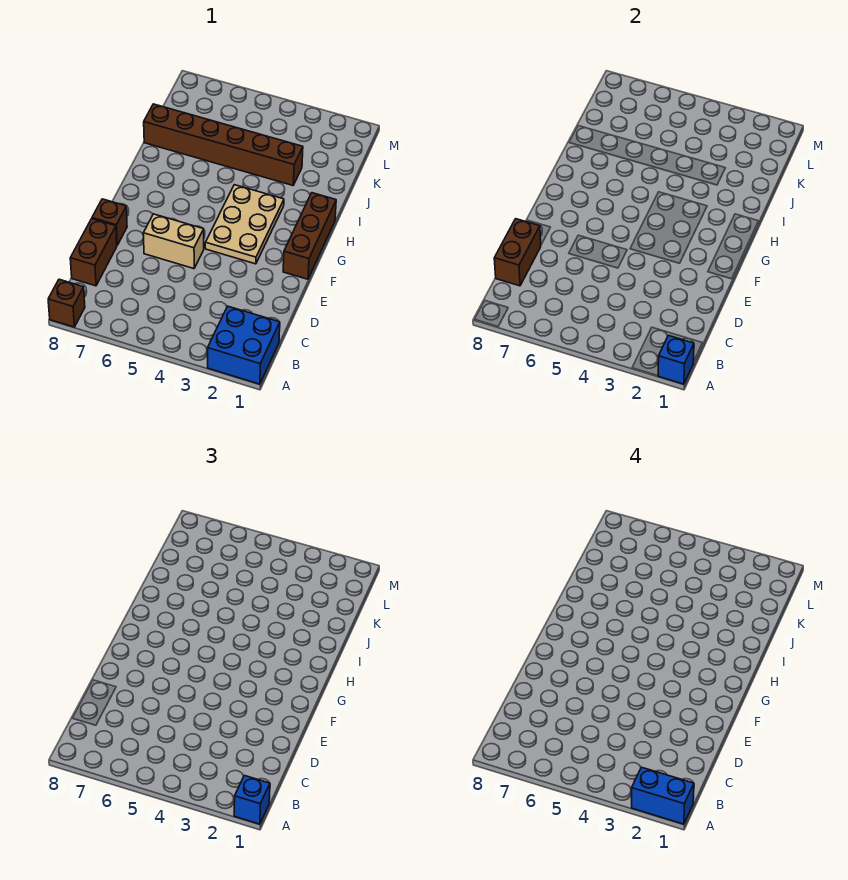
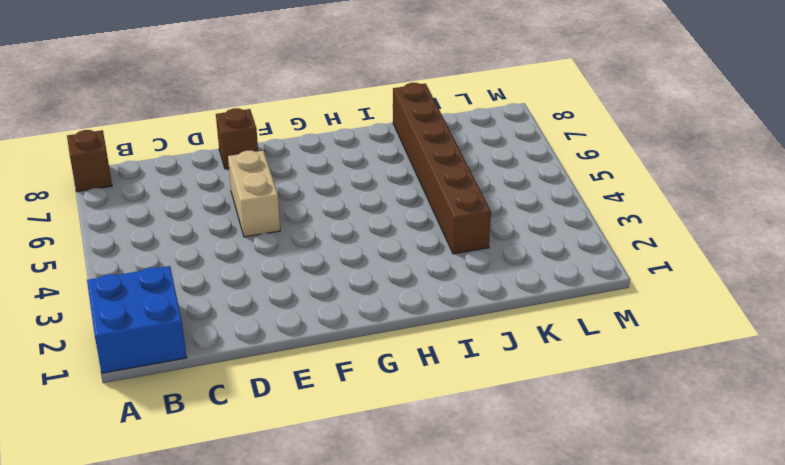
none -> brown brick C8:D8 level 1
none -> brown brick F1:H1 level 1
none -> tan plate F3:H4 level 1

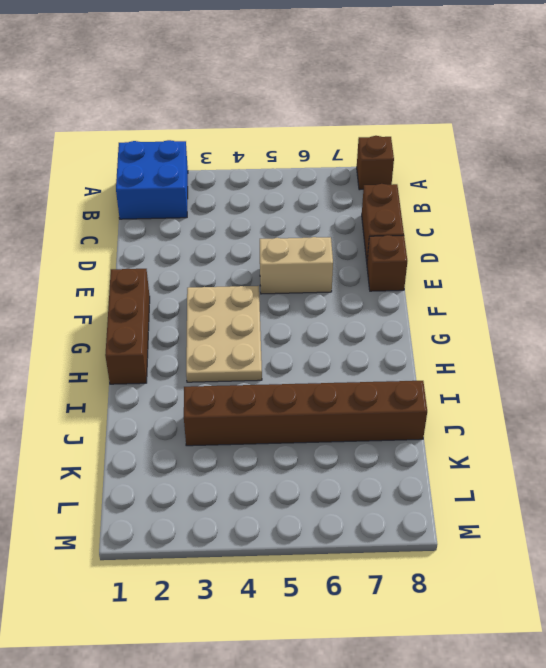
none -> blue brick A1 level 2
none -> brown brick C8:D8 level 2
none -> blue brick A1 level 3

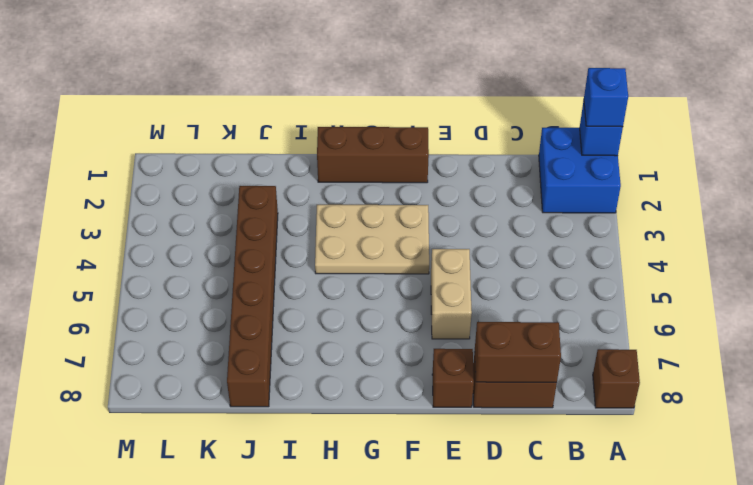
none -> blue brick A1:A2 level 4

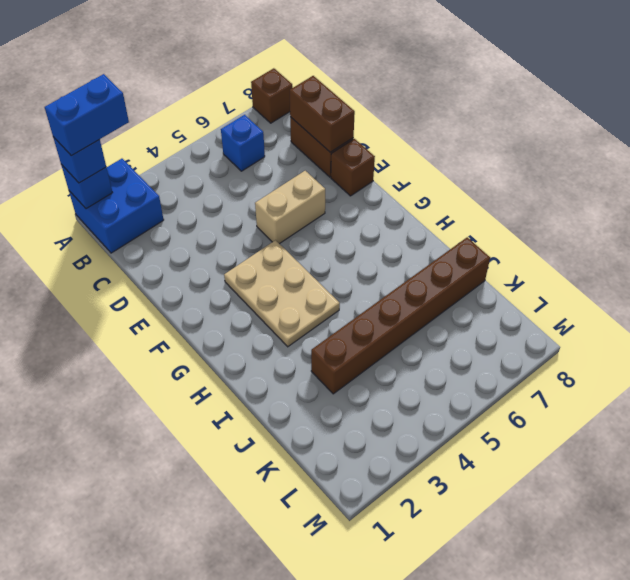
blue brick B6 level 1 -> none
none -> brown brick F1:H1 level 1

